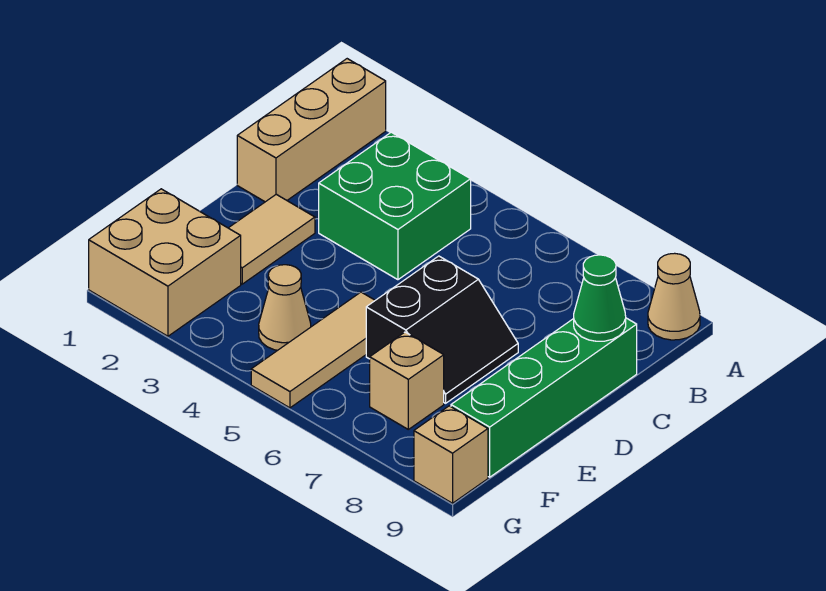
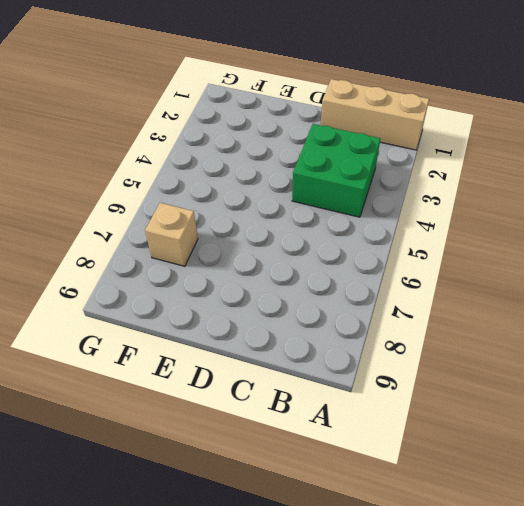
none -> tan cone A9 level 1
none -> green brick C9:F9 level 1
none -> tan tile D2:E2 level 1

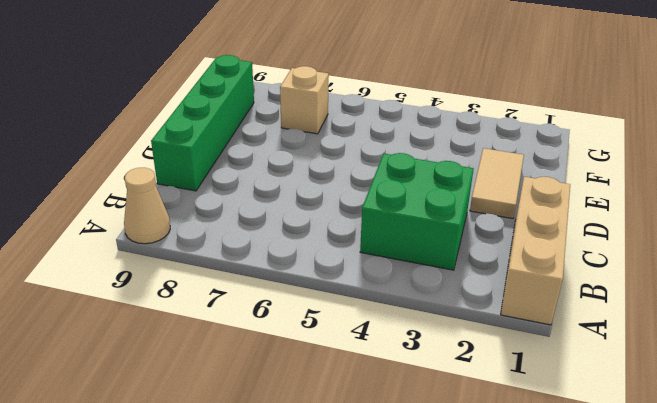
none -> black slope D6:E7 level 1 top 6
none -> tan tile E5:G5 level 1
none -> tan brick F1:G2 level 1

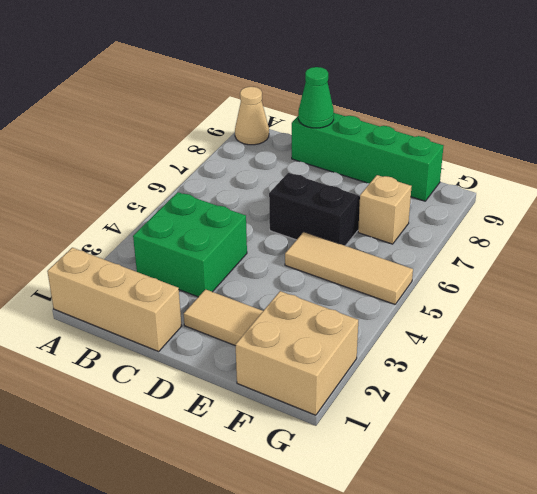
none -> tan cone F4 level 1
none -> tan brick G9 level 1

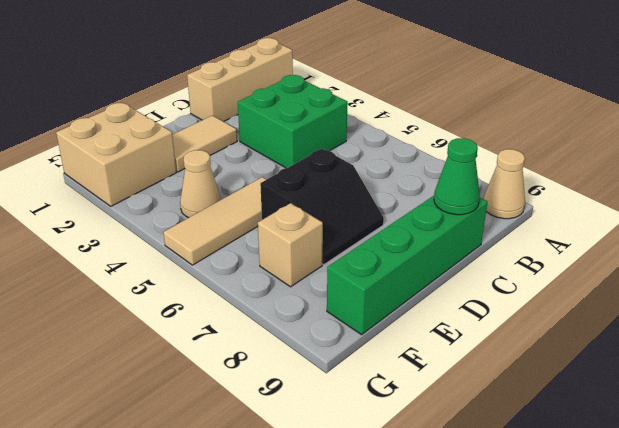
none -> tan brick G9 level 1

